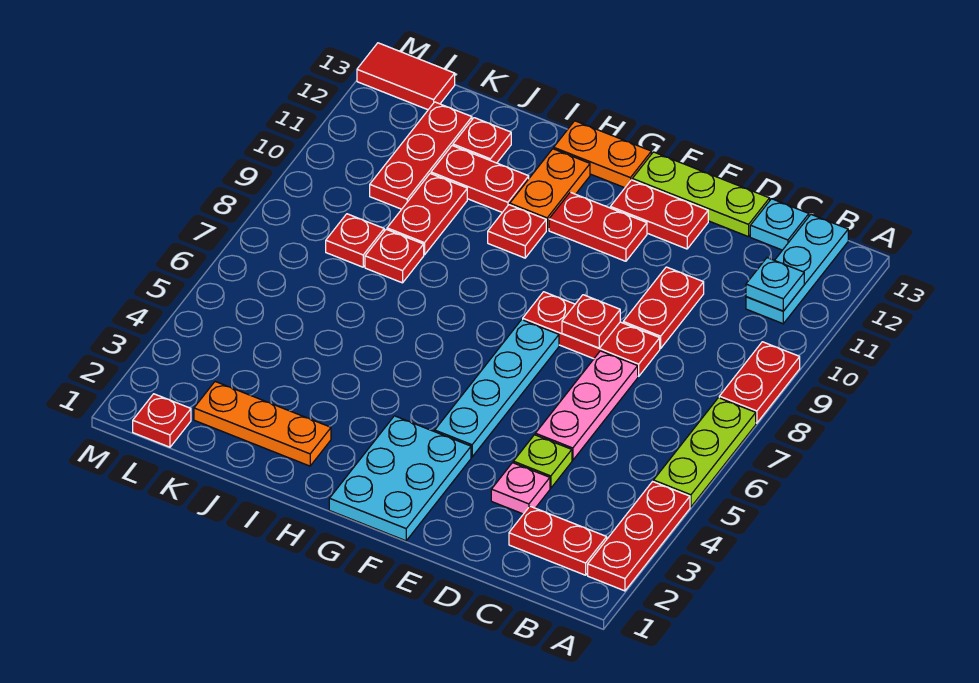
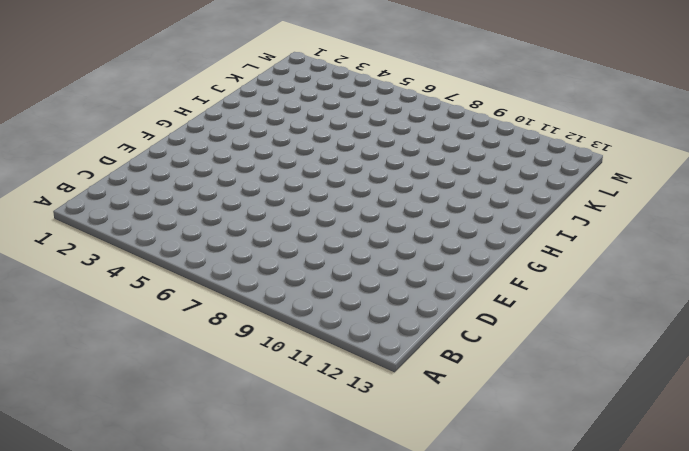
none -> red plate A2:A4 level 1
none -> lime plate A5:A7 level 1
none -> red plate A8:A9 level 1
none -> red plate B2:C2 level 1

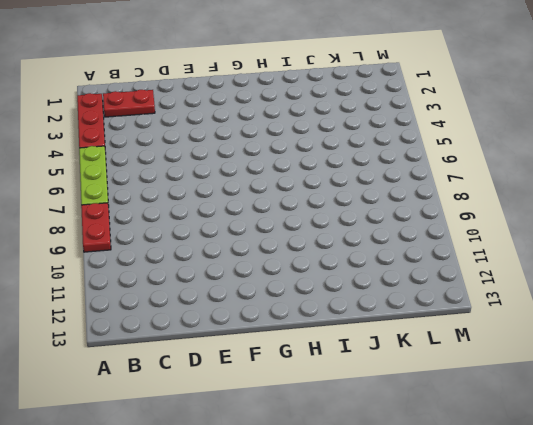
none -> cyan plate B11:B13 level 1
none -> cyan plate C13 level 1
none -> pink plate D3 level 1
none -> lime plate D4 level 1

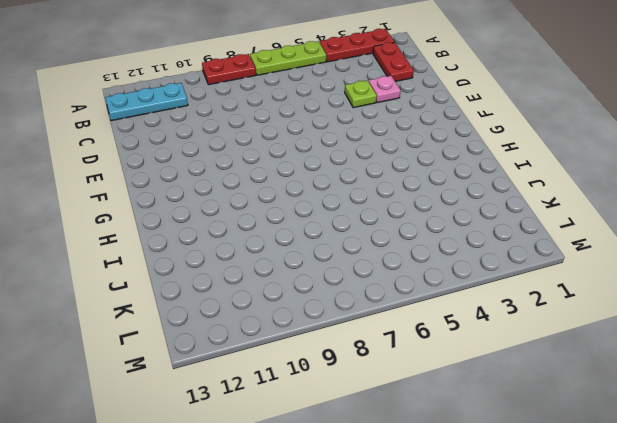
none -> cyan plate C13 level 1
none -> pink plate D5:D7 level 1
none -> red plate D8:F8 level 1
none -> red plate D9:D10 level 1

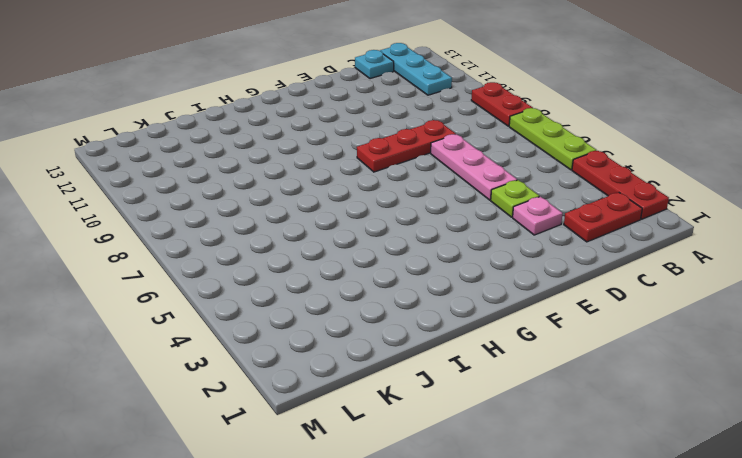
none -> red plate D9:D10 level 1
none -> lime plate D13:F13 level 1
none -> red plate E12:F12 level 1
none -> cyan plate F1:G3 level 1

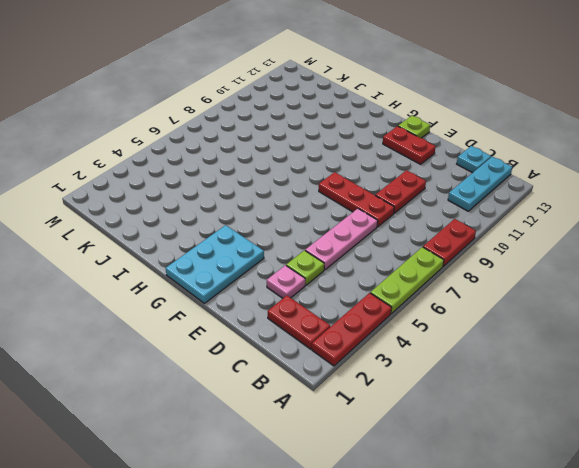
lime plate F13 level 1 -> lime plate D13:F13 level 1
none -> cyan plate F4:F7 level 1
none -> red plate F11:G11 level 1
none -> orange plate G13:H13 level 1
none -> red plate H10 level 1

